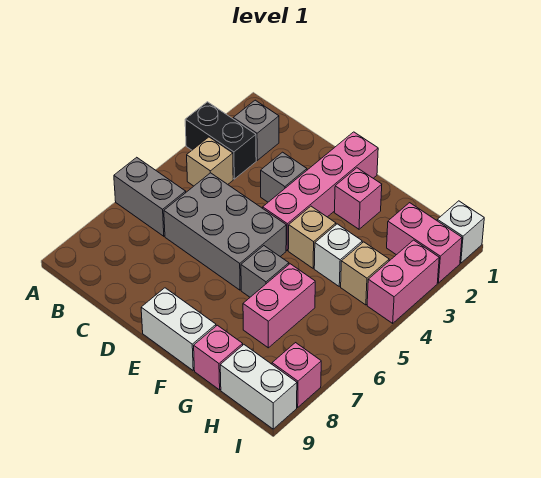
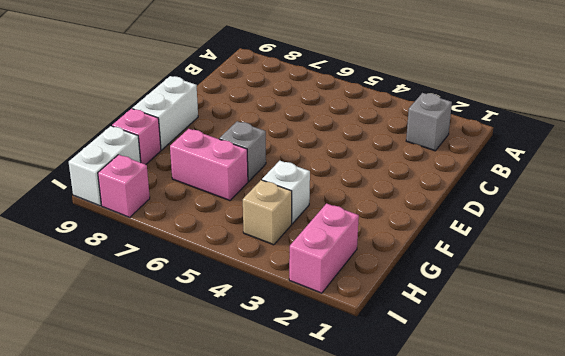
none -> black brick A3:B3 level 1
none -> grey brick A6:B6 level 1
none -> tan brick B4 level 1

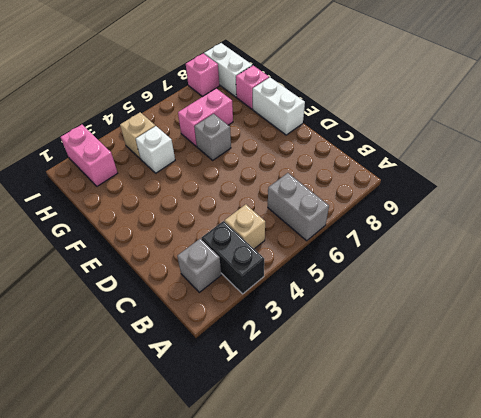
none -> grey brick C5:E6 level 1
none -> grey brick D3 level 1
none -> pink brick E1:E4 level 1

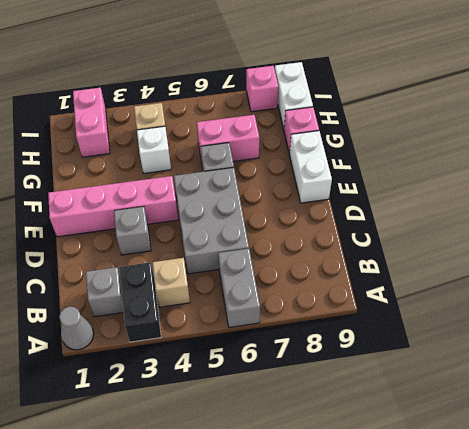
grey cone A1 level 1 -> none
none -> pink brick F2 level 1
none -> tan brick F4 level 1
none -> white brick I1 level 1

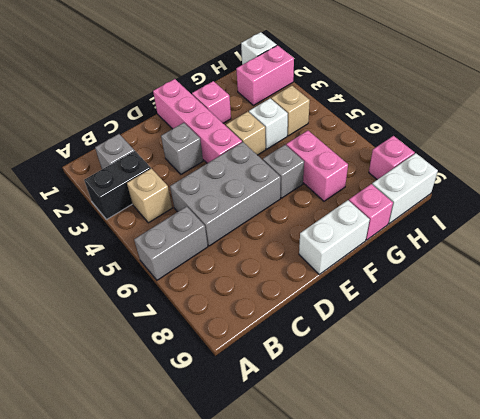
none -> pink brick I3:I4 level 1

